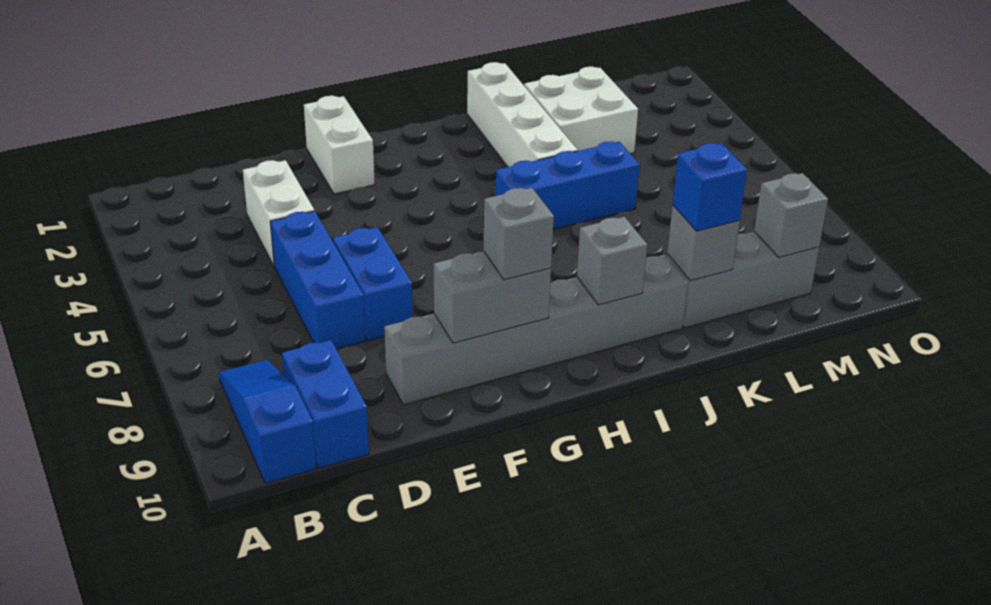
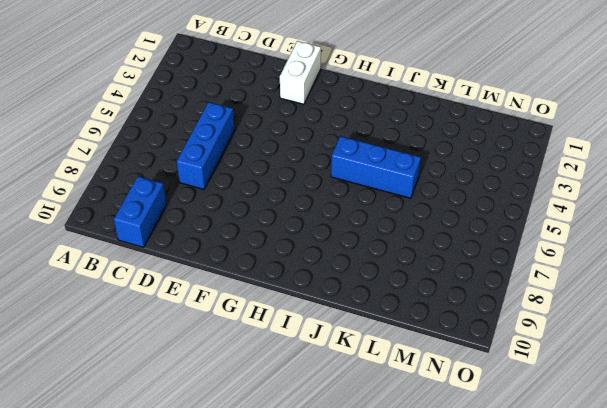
none -> blue slope B8:B10 level 1 top 10
none -> white brick D3:D4 level 1
none -> blue brick E6:E7 level 1

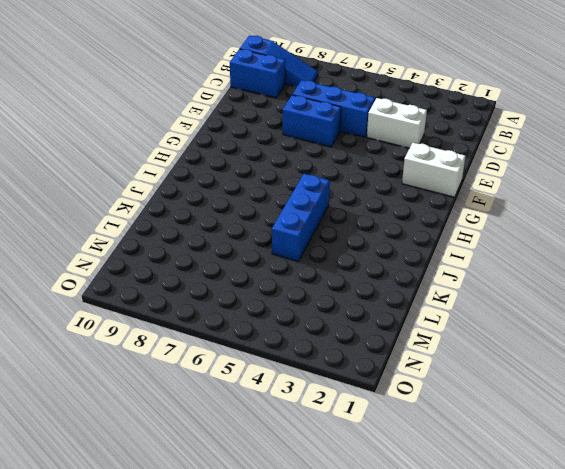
none -> grey brick E9:J9 level 1
none -> white brick J1:J4 level 1
none -> white brick K2:L3 level 1

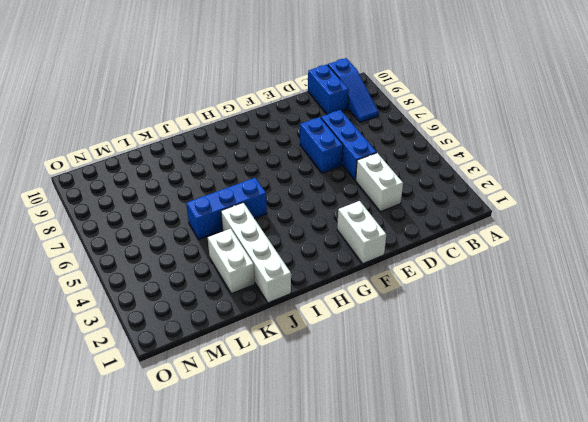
white brick K2:K3 level 1 -> white brick K2:L3 level 1
none -> grey brick E9:J9 level 1
none -> grey brick K9:M9 level 1
none -> grey brick F9:G9 level 2

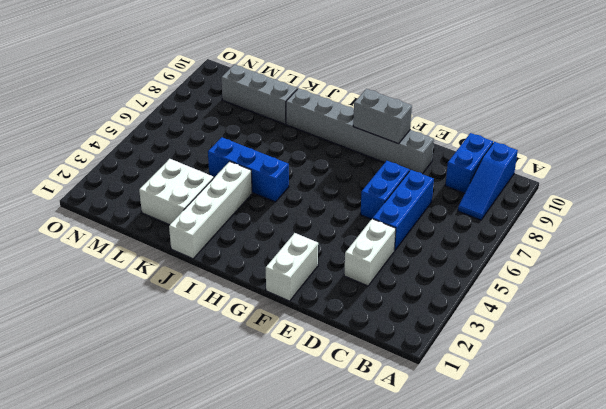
none -> grey brick I9 level 2
none -> grey brick K9 level 2
none -> grey brick M9 level 2

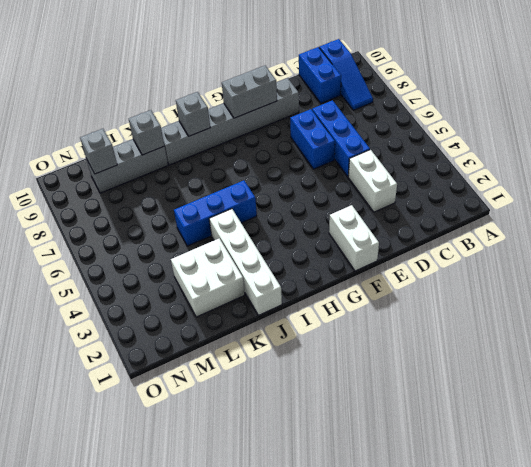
none -> grey brick G9 level 3
none -> blue brick K9 level 3

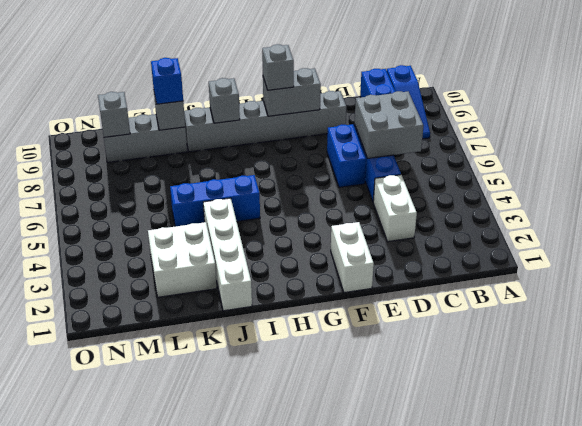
grey brick C6:D7 level 2 -> none

